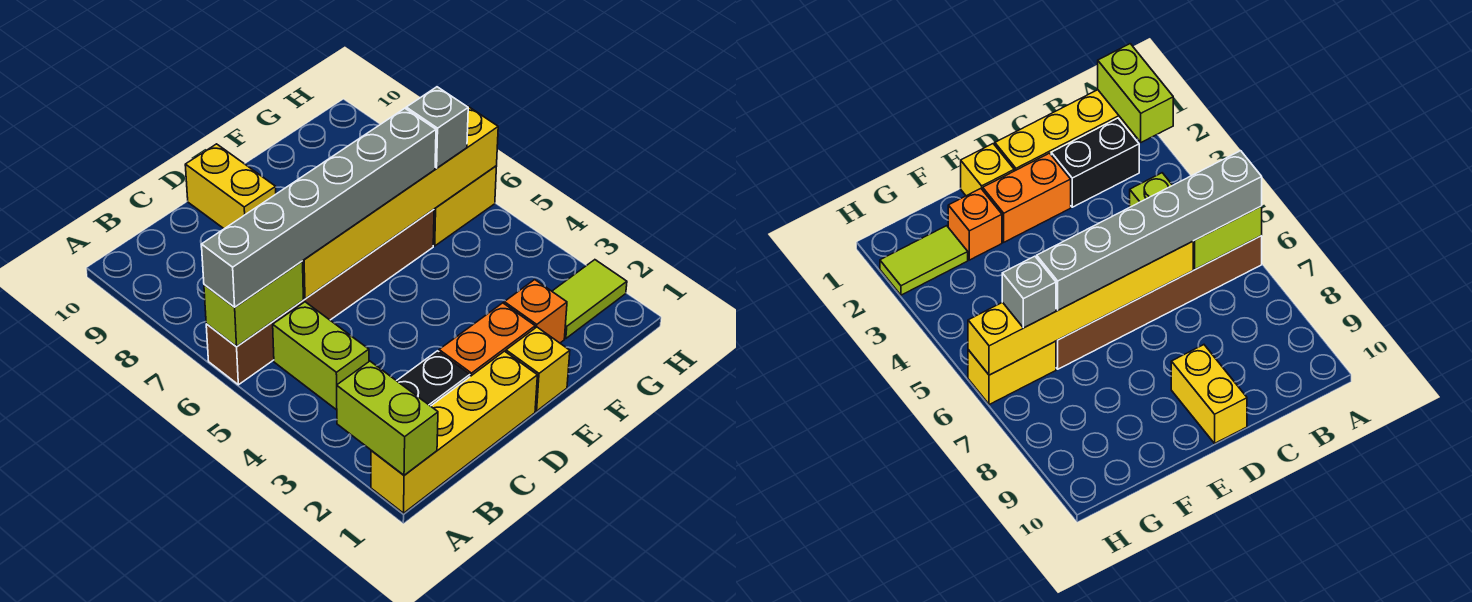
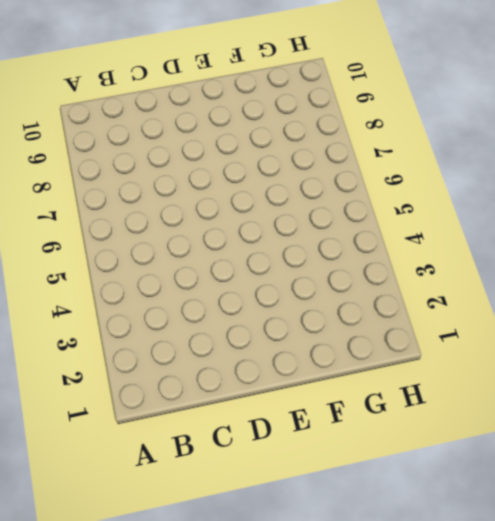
none -> yellow brick A1:D1 level 1
none -> brown brick A6:F6 level 1
none -> black brick B2:C2 level 1

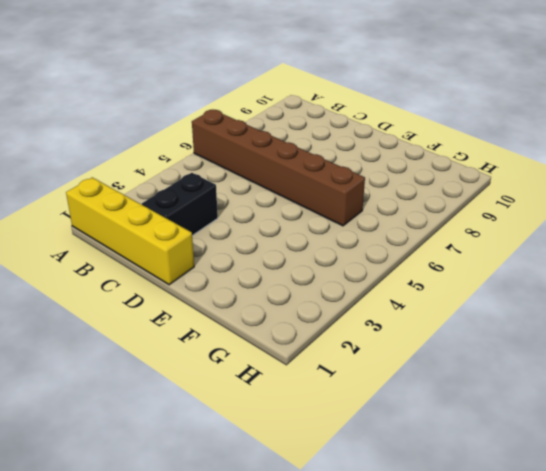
black brick C2:C3 level 1 -> black brick B2:C2 level 1
none -> lime brick B4:B5 level 1
none -> orange brick D2:E2 level 1
none -> yellow brick D9:D10 level 1

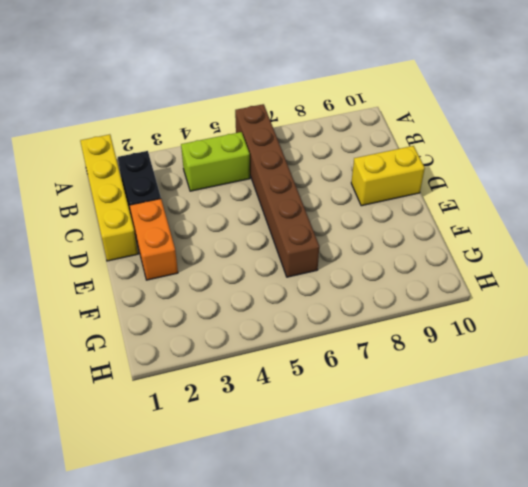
none -> yellow brick E1 level 1
none -> orange brick F2 level 1
none -> lime tile G2:H2 level 1

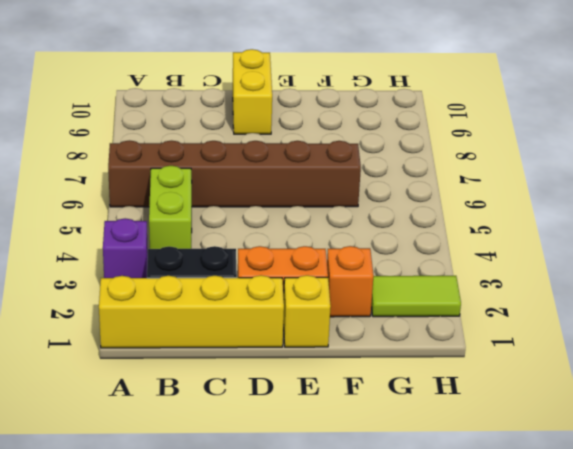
purple brick A3 level 1 -> none
none -> yellow brick G6:H6 level 1
none -> lime brick A1:A2 level 2
none -> lime brick A6:B6 level 2

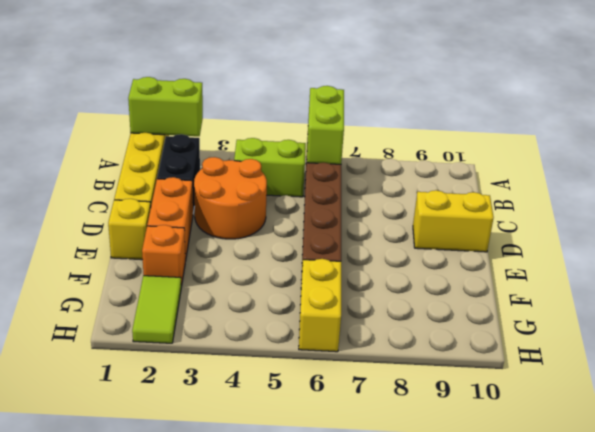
orange round brick C3:D4 level 1 -> none
none -> yellow brick C6:H6 level 2
none -> grey brick A6:F6 level 3
none -> grey brick G6 level 3

